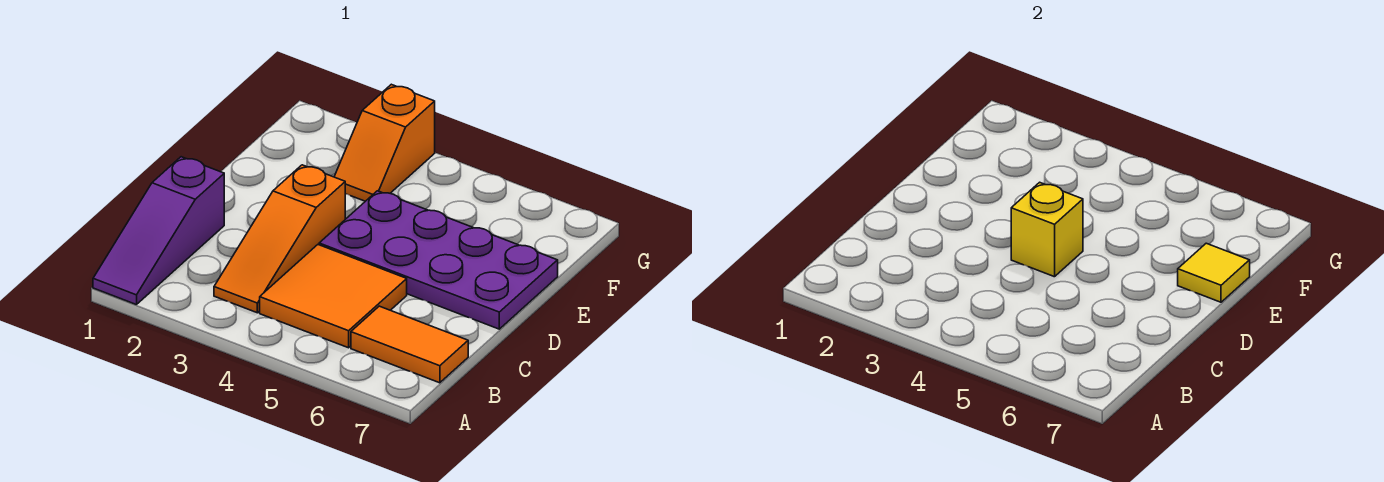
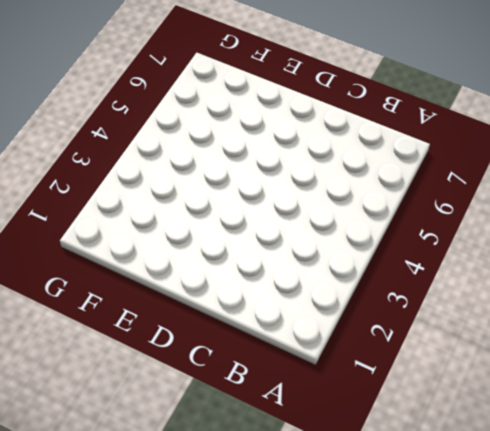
none -> purple slope A1:C1 level 1 top C
none -> orange slope B3:D3 level 1 top D

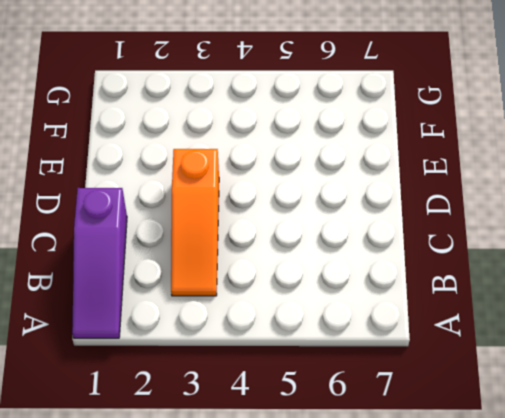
none -> orange tile B4:C5 level 1
none -> orange tile B6:B7 level 1

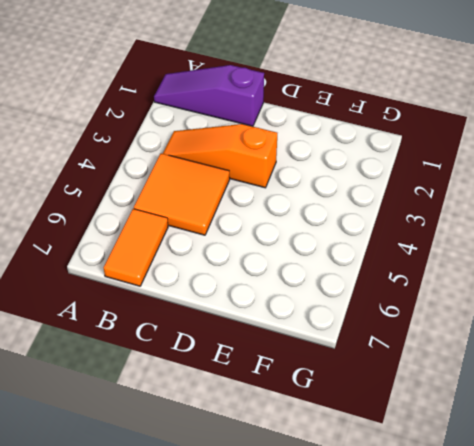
none -> purple plate D4:E7 level 1
none -> orange slope F3:G3 level 1 top G

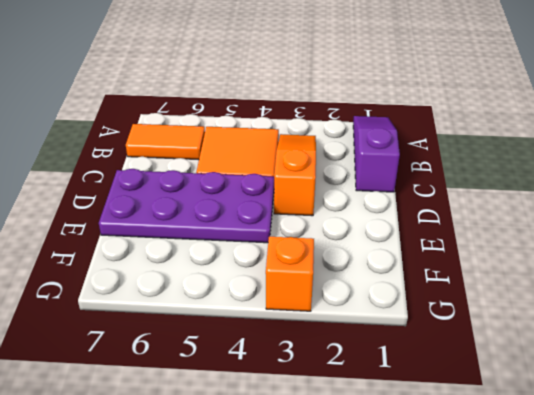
none -> yellow brick D4 level 2
none -> yellow tile E7 level 2

